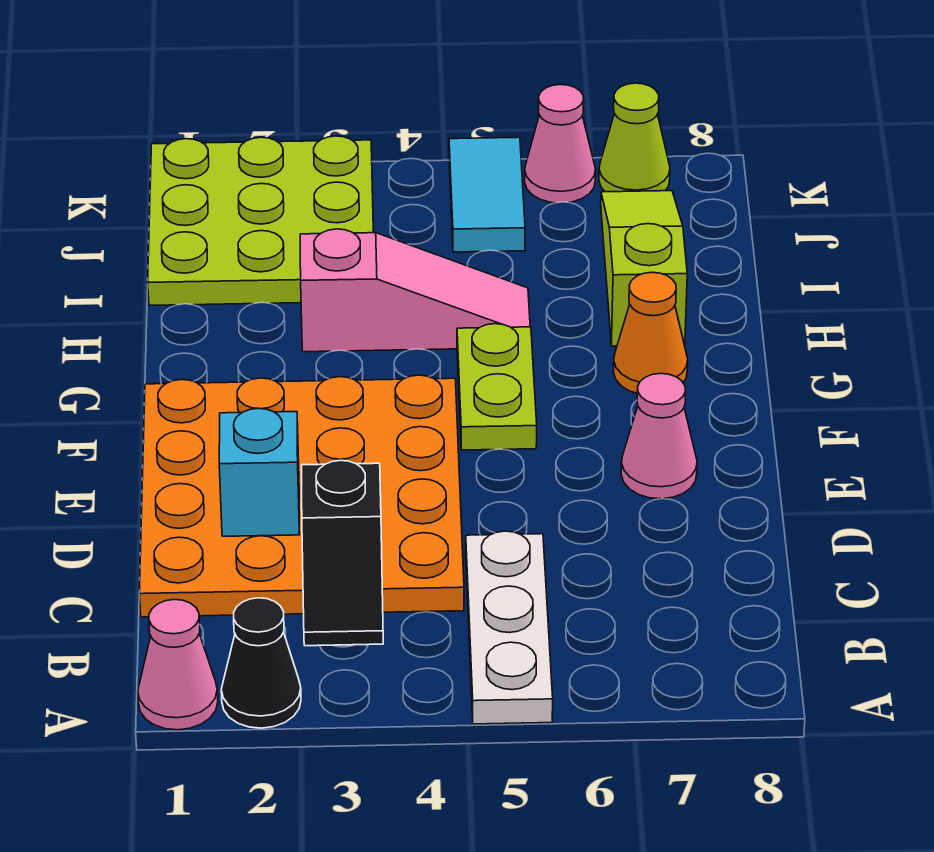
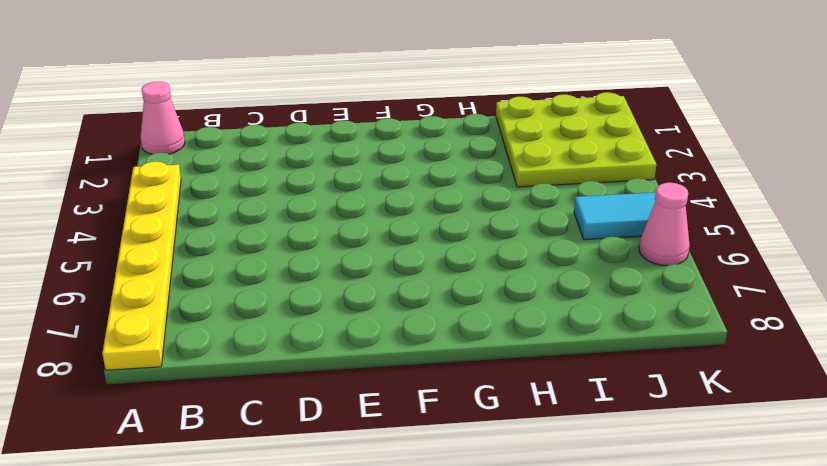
yellow plate A3:A8 level 1 -> white plate A5:C5 level 1
none -> black cone A2 level 1
none -> orange plate C1:F4 level 1
none -> pink cone E7 level 1

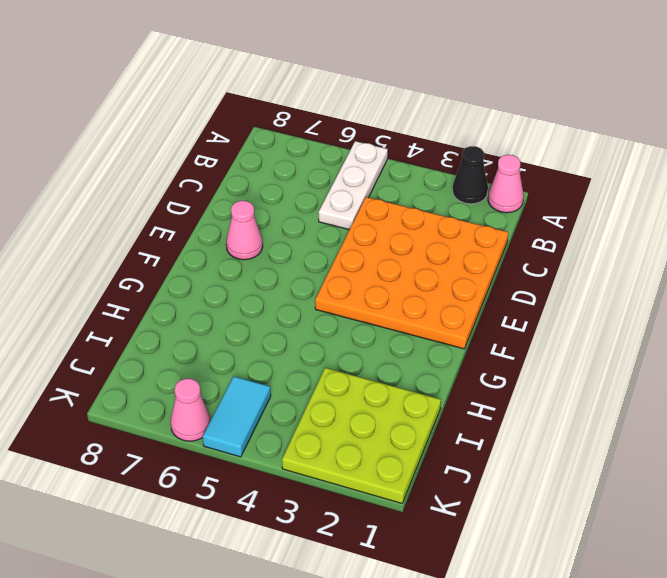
none -> lime plate F5:G5 level 1
none -> orange cone G7 level 1
none -> pink slope H3:H5 level 1 top 3

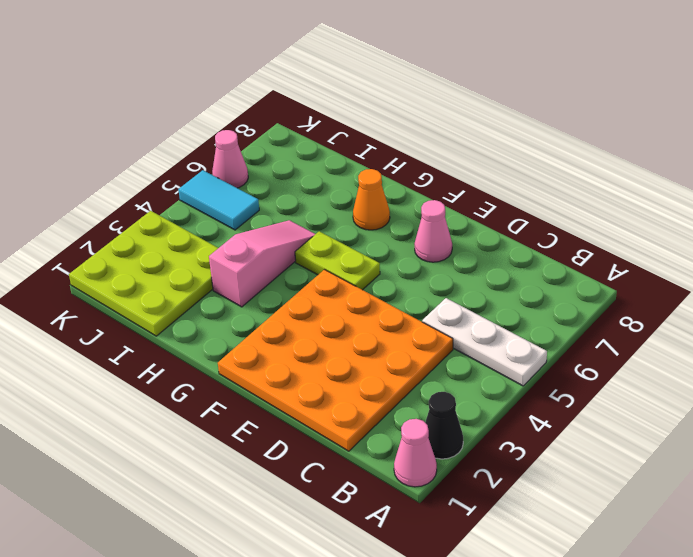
none -> lime slope H7:J7 level 1 top H
none -> lime cone K7 level 1
none -> black slope B3:C3 level 2 top C

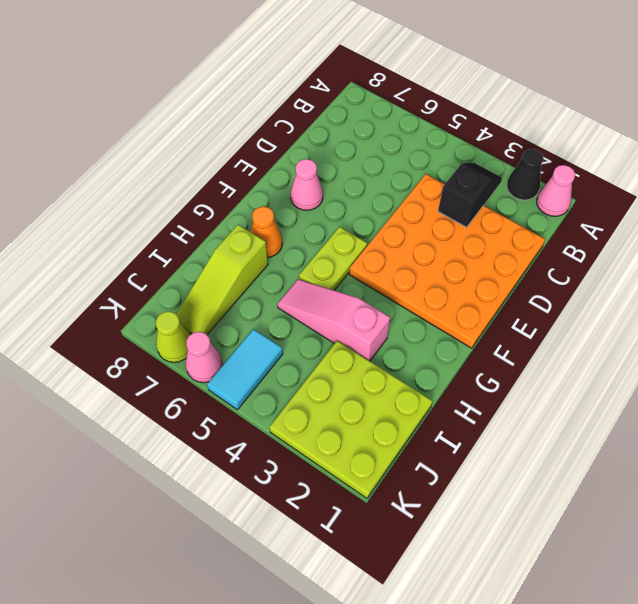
none -> white plate A5:C5 level 1
none -> cyan brick D2 level 2

